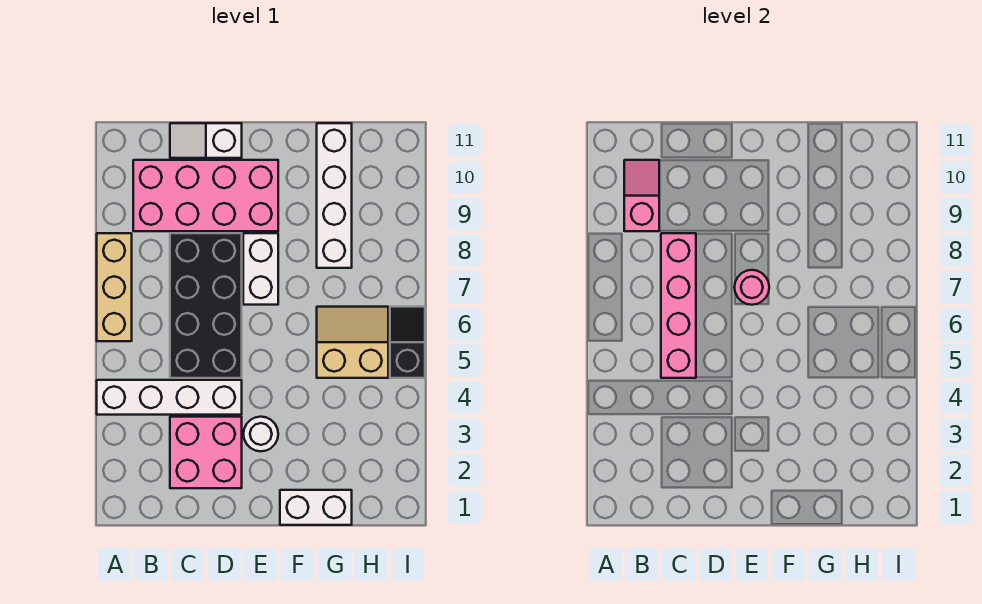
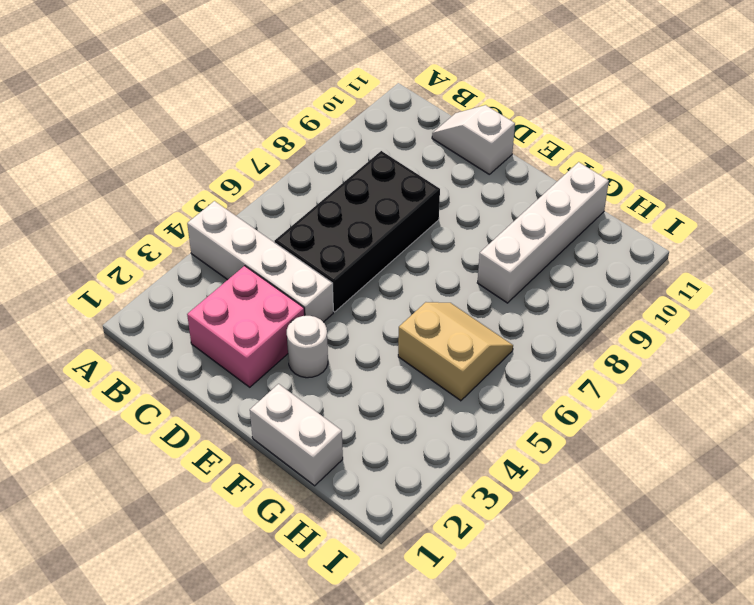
none -> tan brick A6:A8 level 1
none -> pink brick B9:E10 level 1
none -> white brick E7:E8 level 1

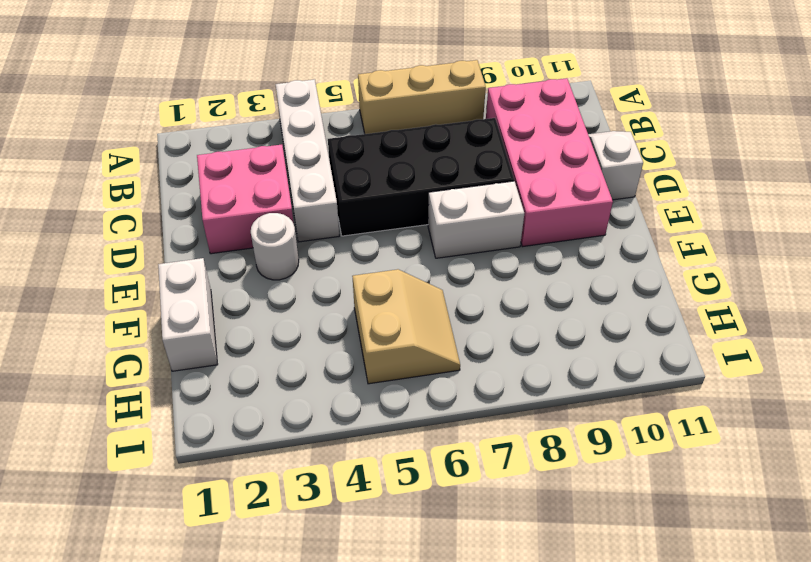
none -> white brick G8:G11 level 1
none -> black slope I5:I6 level 1 top 5
none -> pink slope B9:B10 level 2 top 9

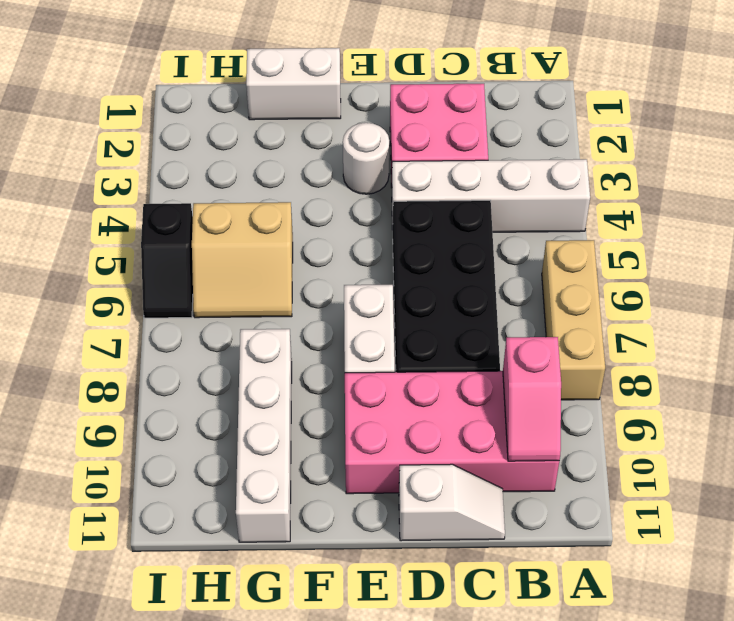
none -> pink brick C5:C8 level 2
none -> pink round brick E7 level 2

